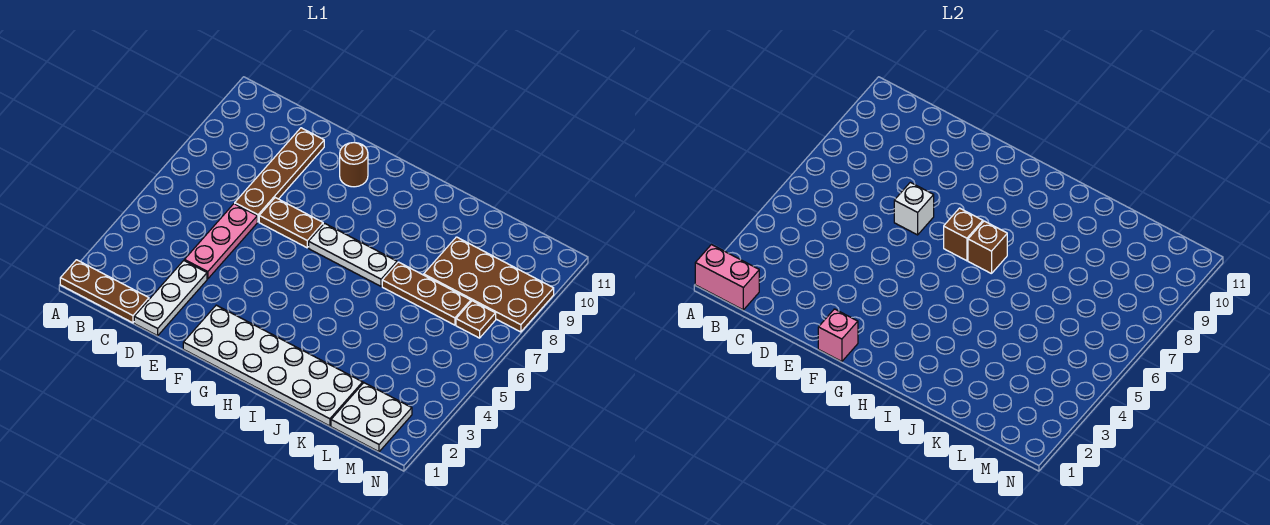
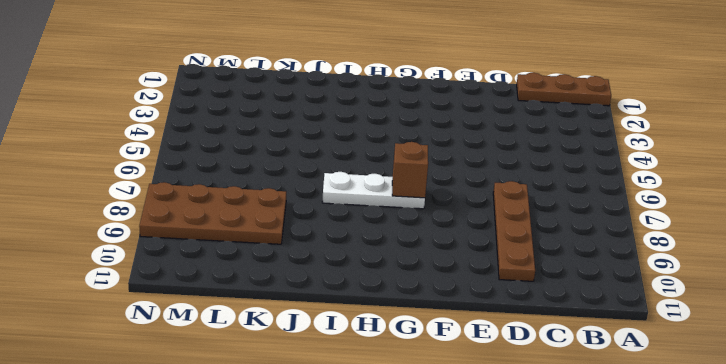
none -> white plate D1:D3 level 1
none -> pink plate D4:D6 level 1
none -> brown plate E7:F7 level 1

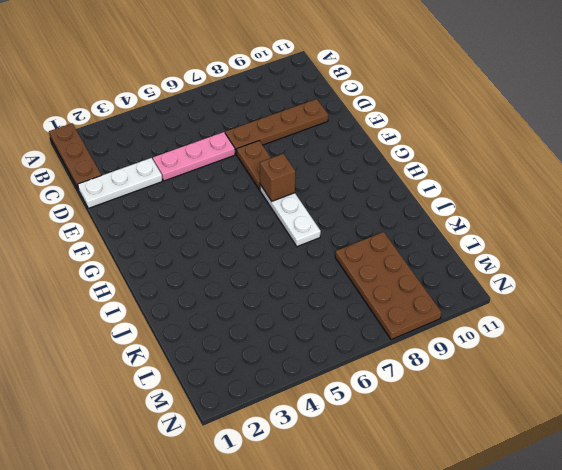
none -> white plate F1:K2 level 1
none -> brown round brick F10 level 1
none -> brown plate J7:L7 level 1

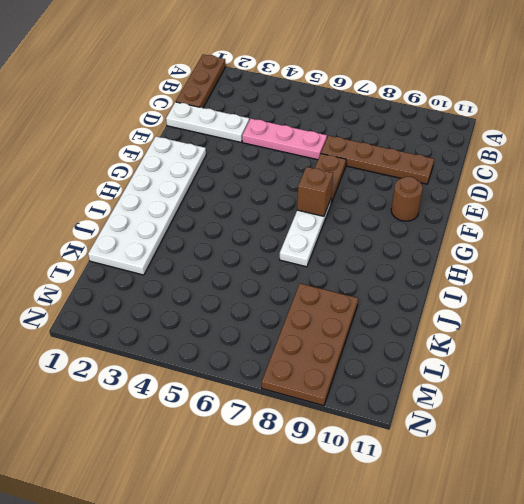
none -> brown plate J7:L7 level 1
none -> white plate L1:M2 level 1
none -> brown plate M7 level 1

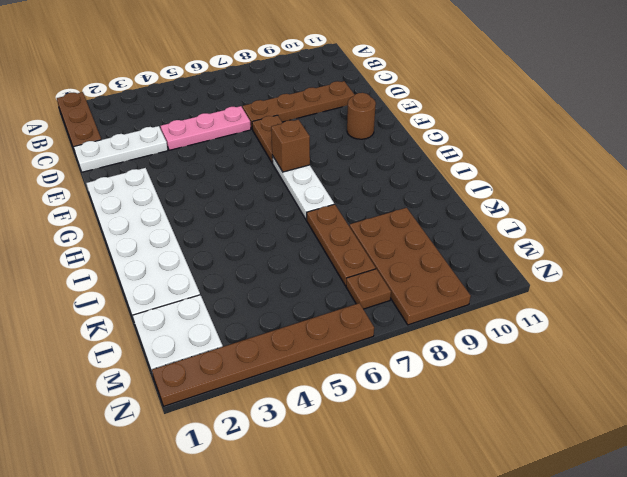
brown plate N1:N6 level 1 -> none
none -> pink brick A1:B1 level 2
none -> white brick E7 level 2
none -> pink brick F1 level 2

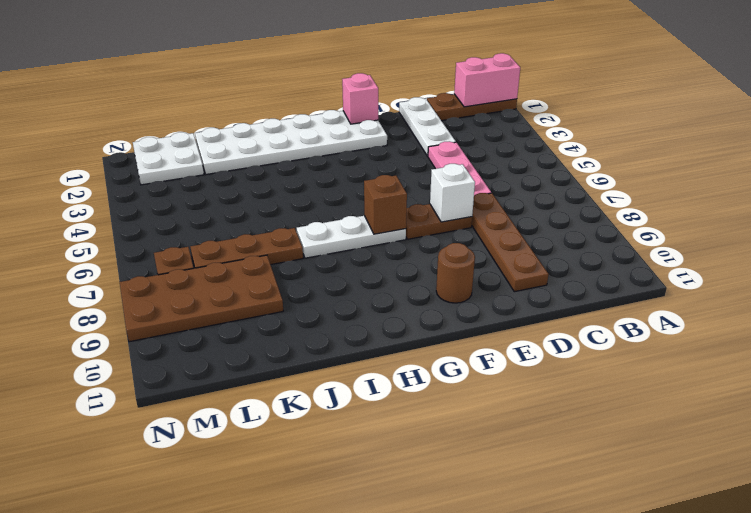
none -> brown brick H7 level 2

